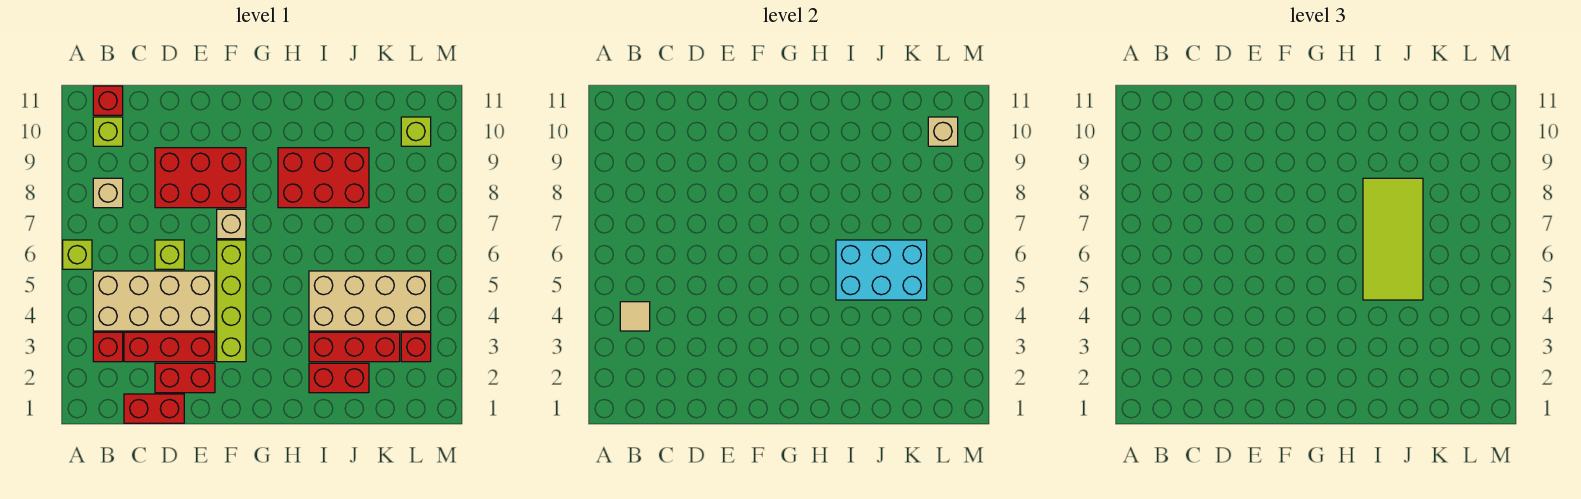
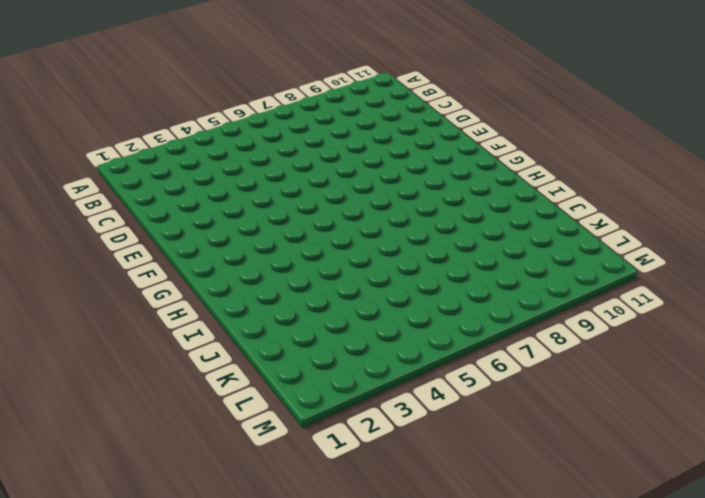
none -> lime brick A6 level 1
none -> red brick B3 level 1
none -> tan brick B4:E5 level 1

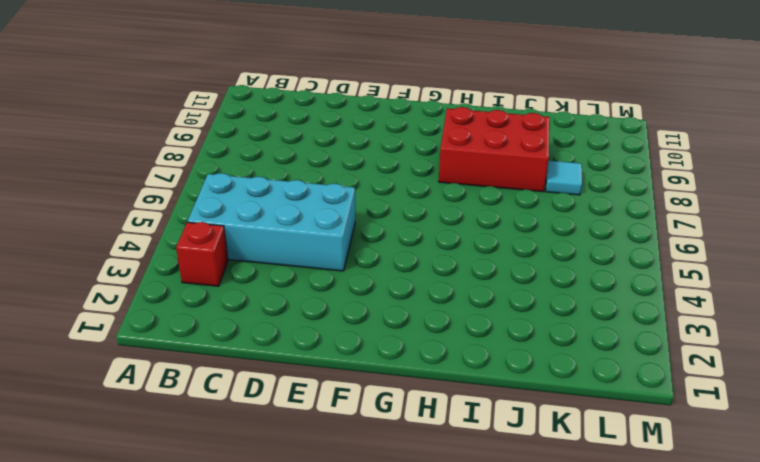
cyan brick B4:E5 level 1 -> tan brick B4:E5 level 1
cyan tile K8 level 1 -> none
none -> lime brick A6 level 1
none -> tan brick B8 level 1
none -> lime brick B10 level 1

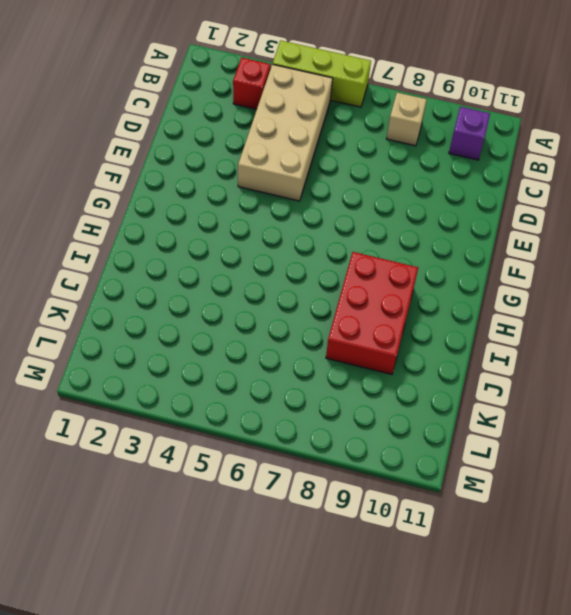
lime brick A4:A6 level 1 -> lime brick A6 level 1
purple brick B10 level 1 -> lime brick B10 level 1
none -> red brick B11 level 1
none -> red brick C1:D1 level 1
none -> red brick C3:E3 level 1

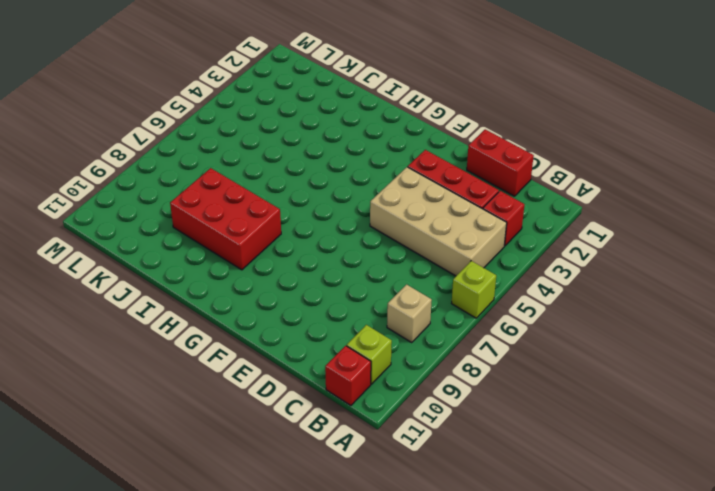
none -> red brick D2:E2 level 1
none -> lime brick D6 level 1
none -> red brick D8:F9 level 1

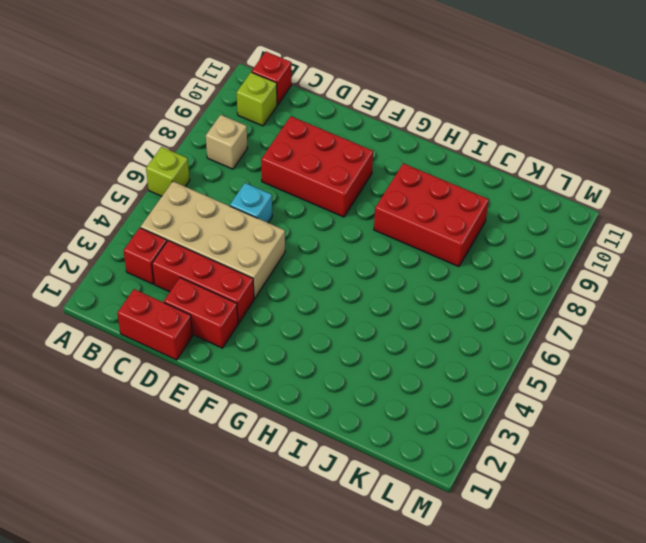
cyan brick D6 level 1 -> lime brick D6 level 1
none -> lime brick F3:F6 level 1
none -> tan brick F7 level 1
none -> red brick I2:J2 level 1

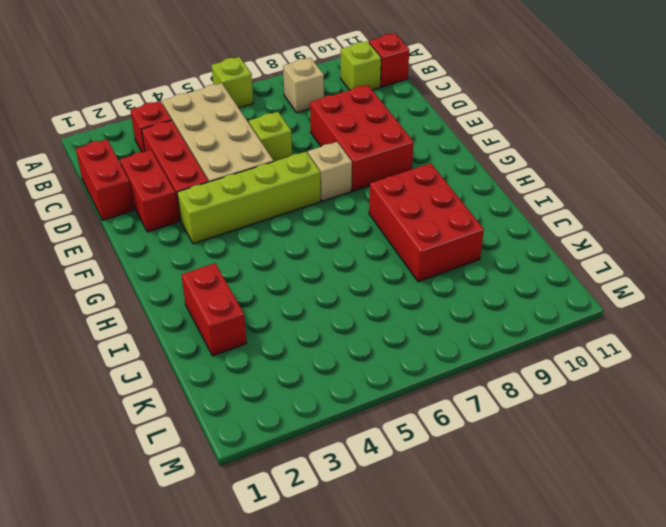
none -> red brick I3:K3 level 1
none -> tan brick I4:L5 level 1
none -> red brick L3 level 1

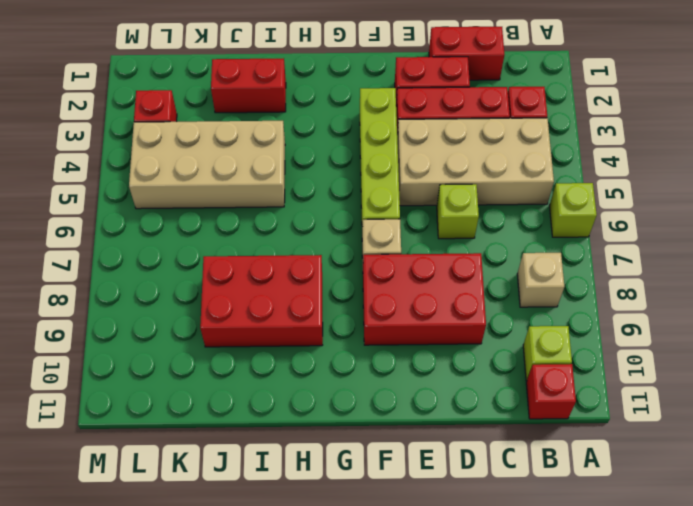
none -> red brick I3:K3 level 1
none -> lime brick L10 level 1
none -> tan tile B4 level 2

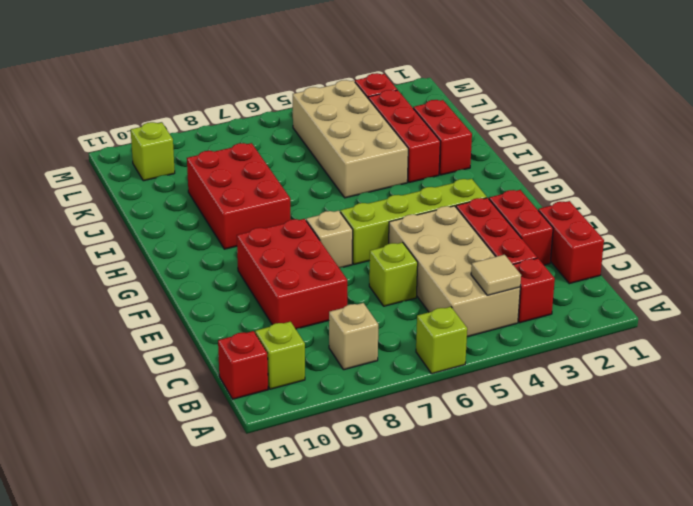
none -> cyan brick I5:K6 level 2
none -> tan brick L10 level 2
none -> lime tile I5:J8 level 3

